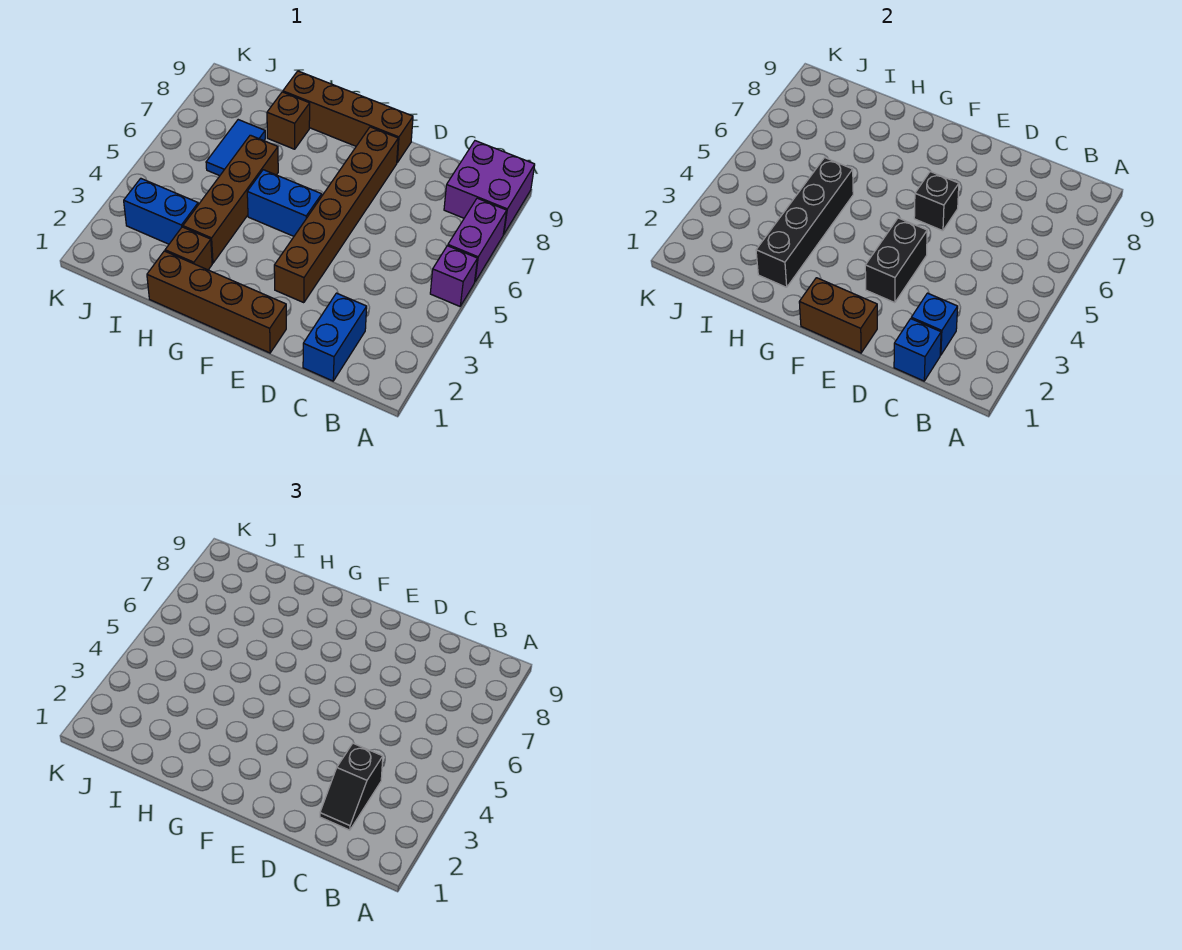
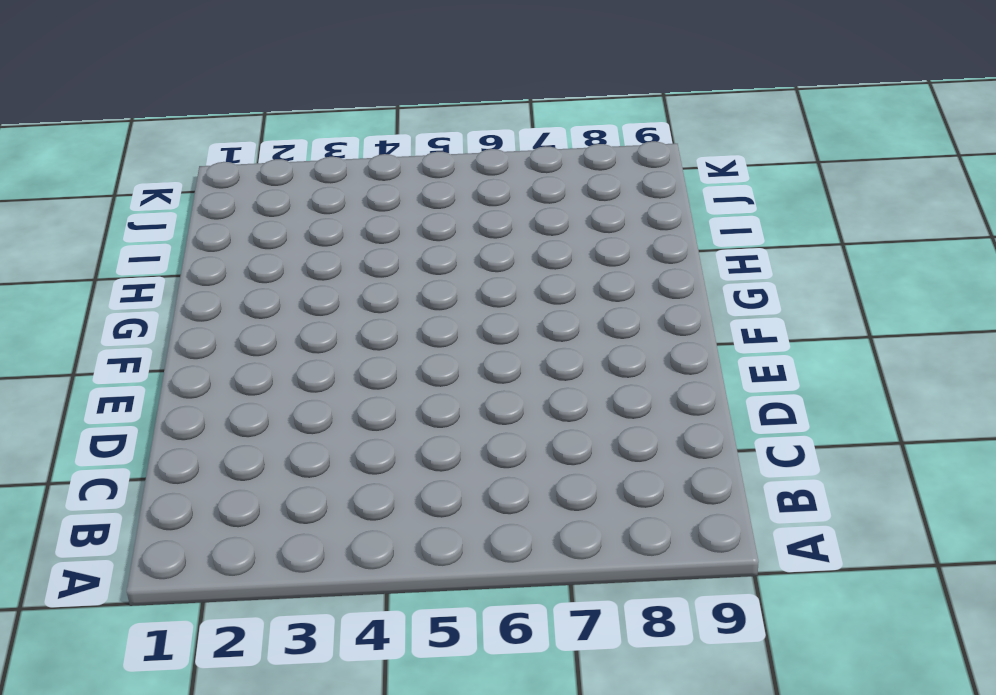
none -> purple brick A5 level 1
none -> purple brick A6:A7 level 1
none -> purple brick A8:B9 level 1

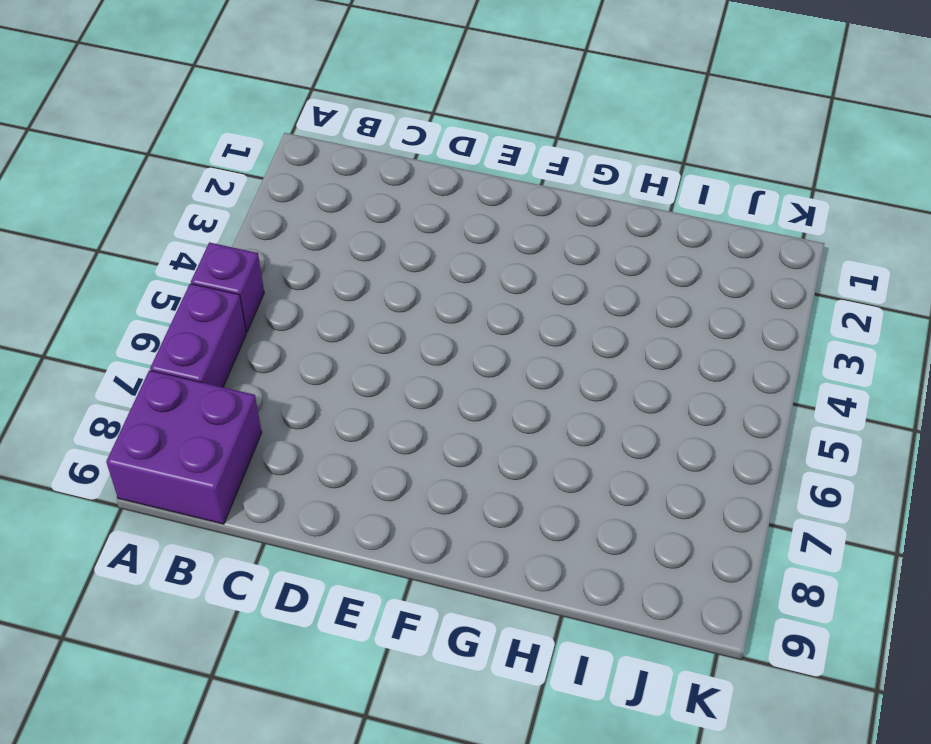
none -> blue brick C1:C2 level 1
none -> brown brick E1:H1 level 1
none -> brown brick E3:E8 level 1

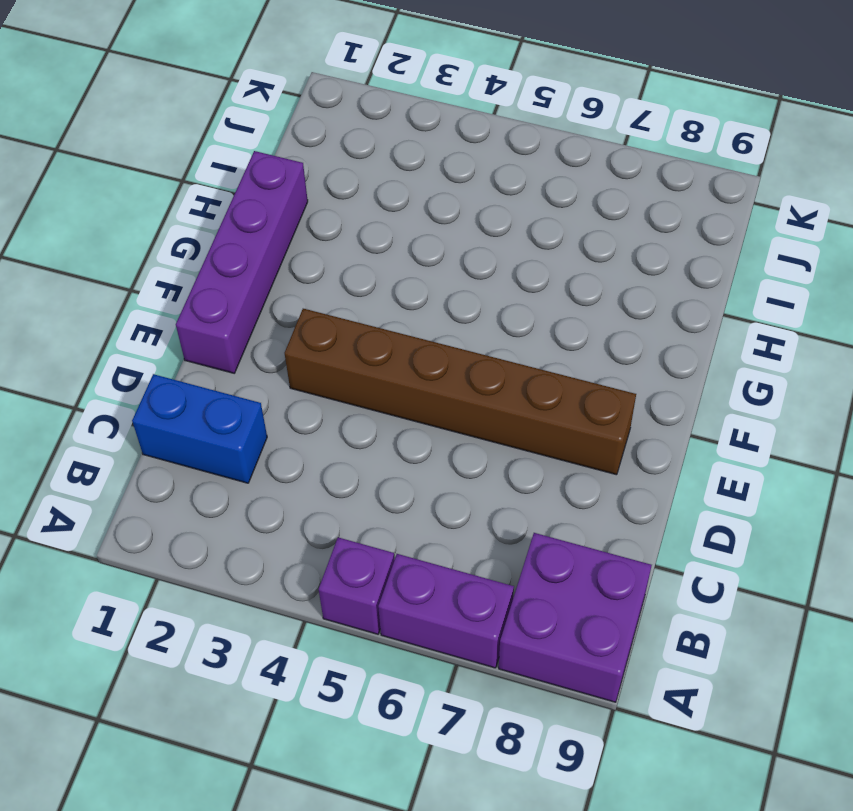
purple brick E1:H1 level 1 -> brown brick E1:H1 level 1
none -> brown brick E9:H9 level 1
none -> blue brick F5:G5 level 1
none -> brown brick H2 level 1

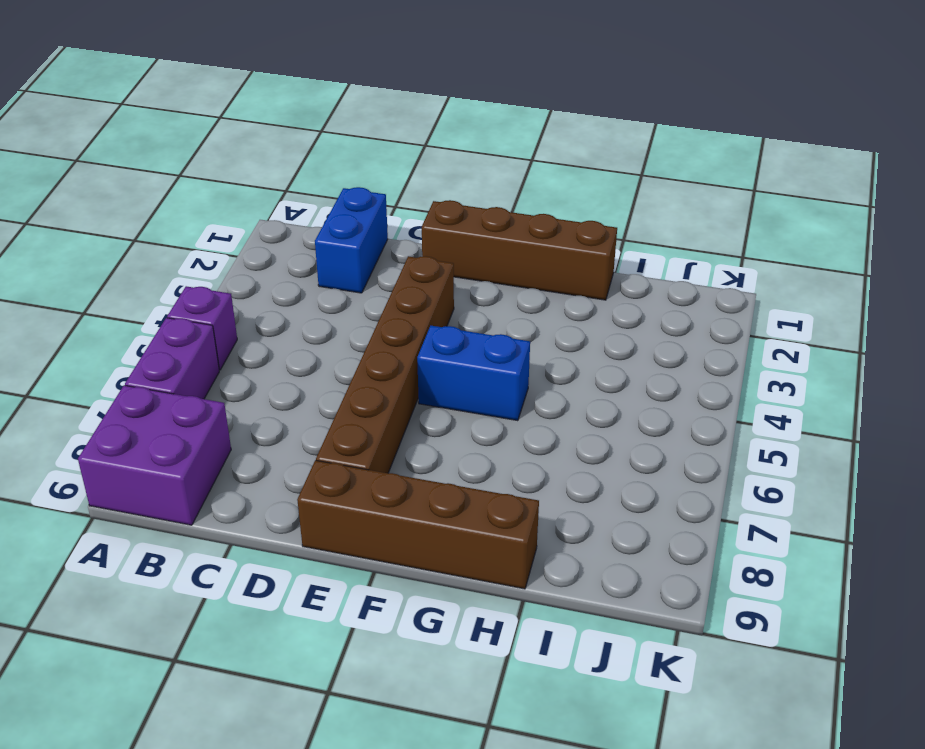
none -> brown brick H2 level 1
none -> brown brick H3:H6 level 1
none -> brown brick H8 level 1

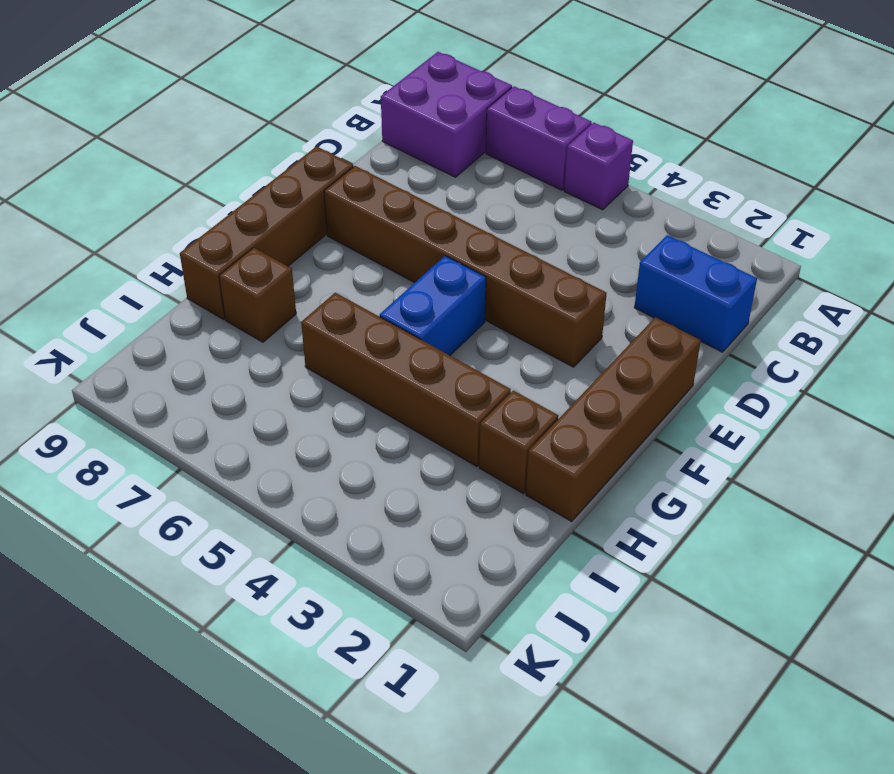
none -> blue brick I3:J3 level 1
none -> blue tile I6:I7 level 1
none -> blue brick C1 level 2

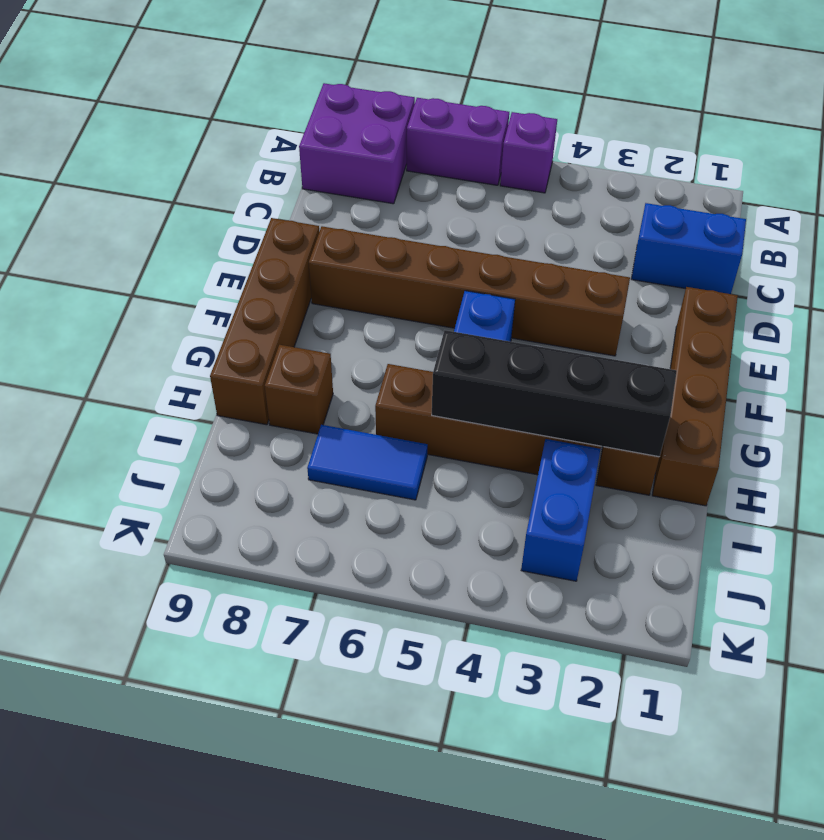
none -> blue brick C1 level 2
none -> blue brick C2 level 2
none -> brown brick E1:F1 level 2

